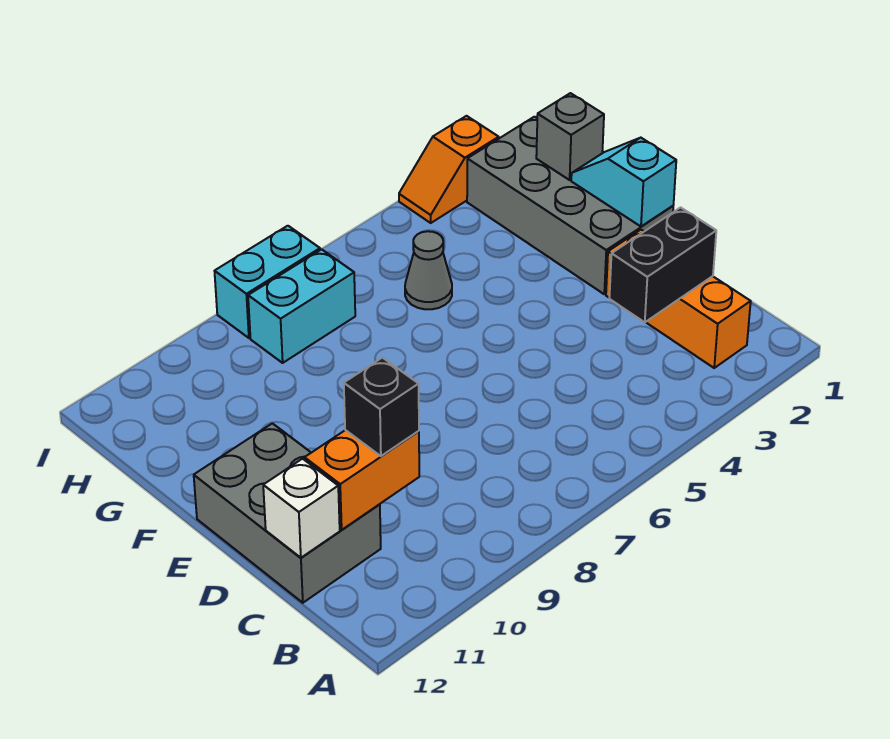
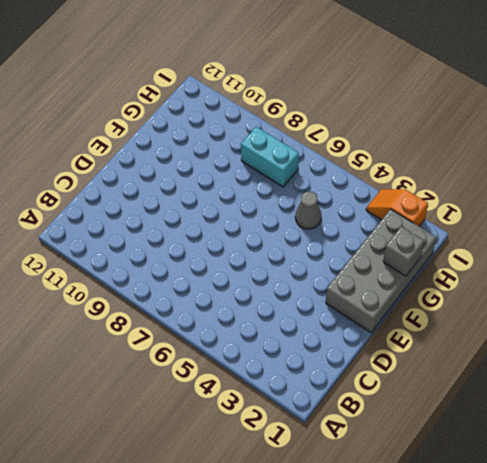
none -> orange brick B2:D2 level 1
none -> grey brick C11:E12 level 1
none -> cyan brick I7:I8 level 1

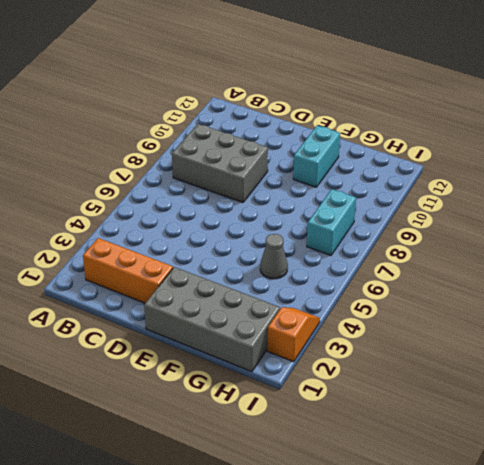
grey brick B8:D9 level 1 -> grey brick C11:E12 level 1
cyan brick F10:F11 level 1 -> cyan brick I7:I8 level 1
none -> black brick C2:C3 level 2
none -> orange brick C10:C11 level 2
none -> white brick C12 level 2

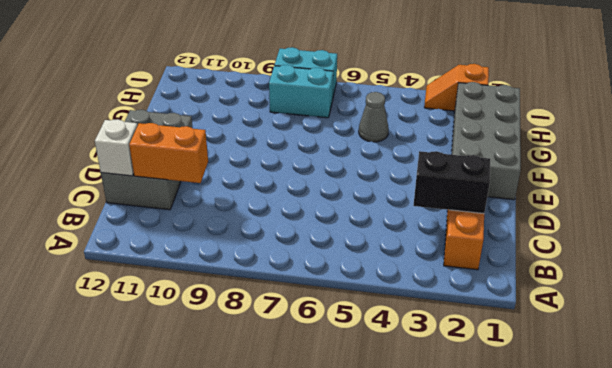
none -> cyan slope E1:F1 level 2 top E
none -> grey brick G1 level 2
none -> black brick C10 level 3

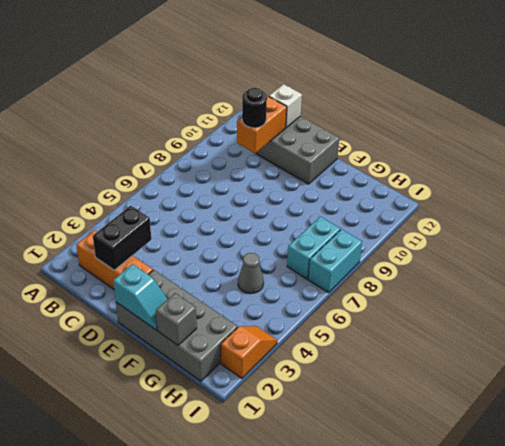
black round brick C10 level 3 -> black brick C10 level 3

